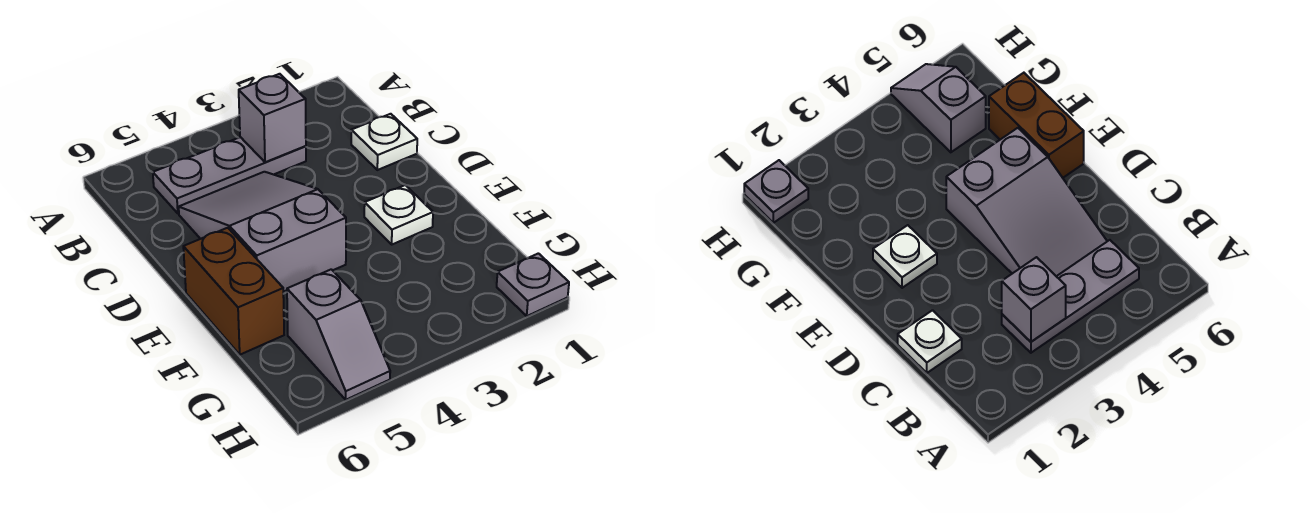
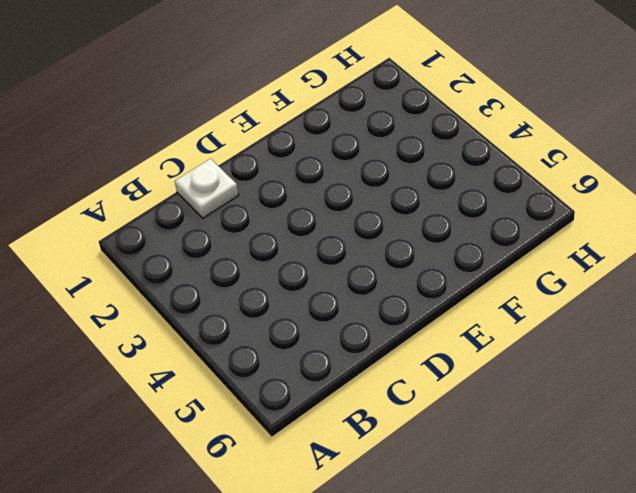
none -> grey plate B3:B5 level 1
none -> grey slope C4:E5 level 1 top E

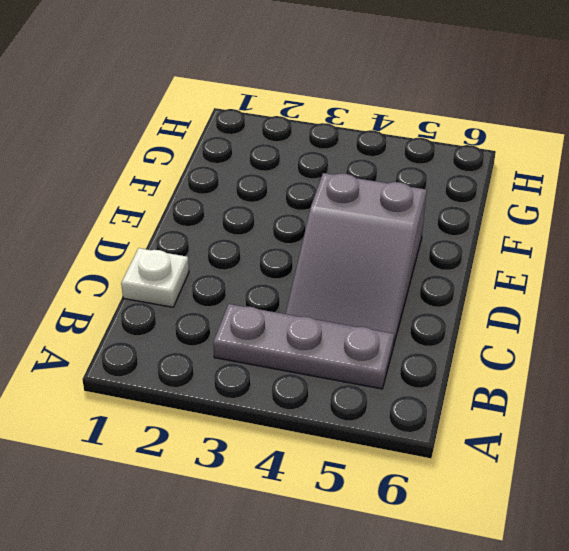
none -> white plate E2 level 1
none -> brown brick E6:F6 level 1

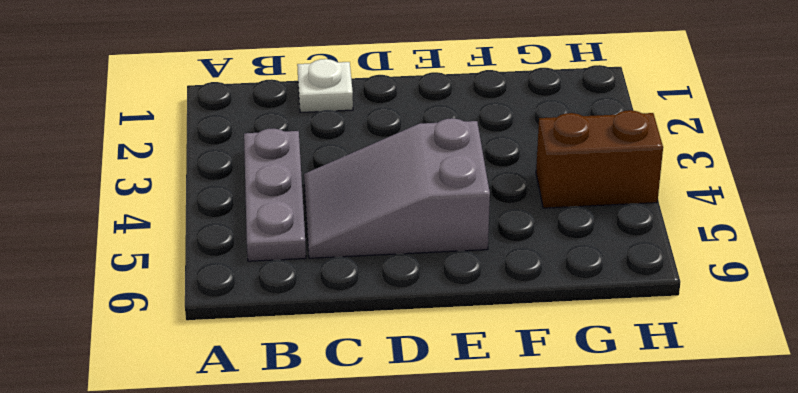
brown brick G4:H4 level 1 -> brown brick E6:F6 level 1
none -> white plate E2 level 1
none -> grey slope G5:H5 level 1 top G

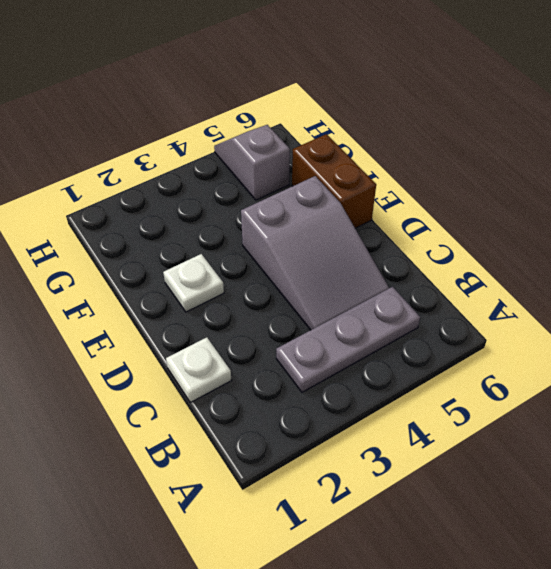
none -> grey plate H1 level 1
none -> grey brick B3 level 2

